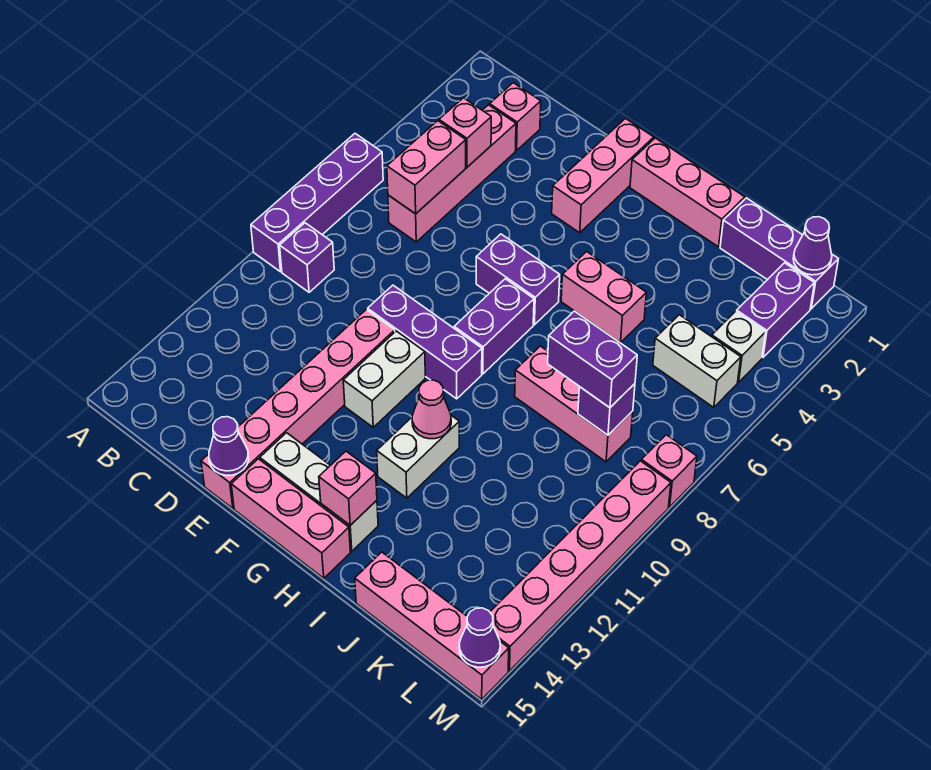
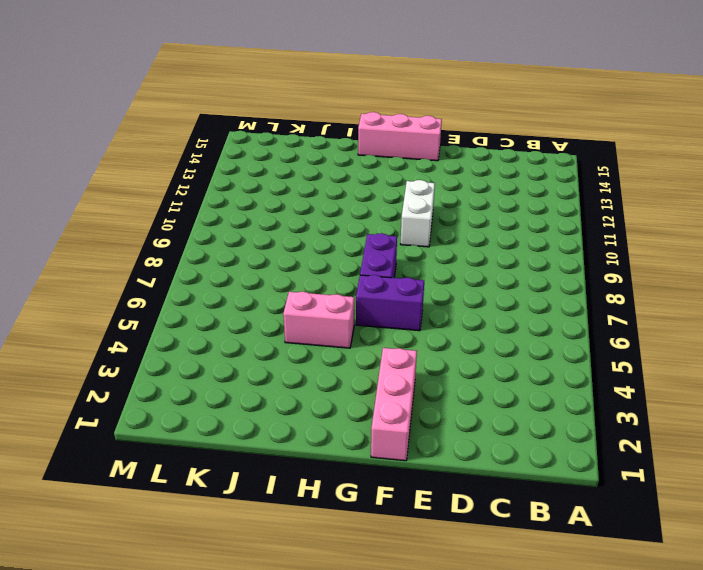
none -> purple brick A6:A9 level 1
none -> purple brick B9 level 1
none -> pink brick C2 level 1
none -> pink brick C3:C6 level 1

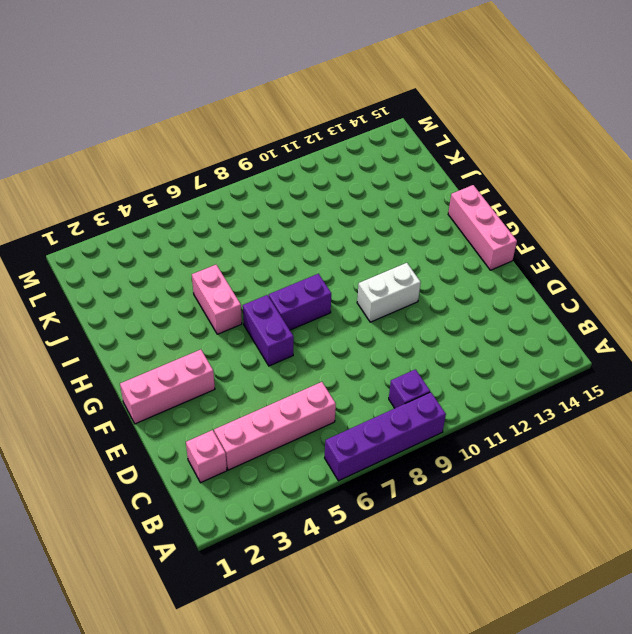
none -> purple brick E9:G9 level 1
none -> pink brick E10:E15 level 1
none -> white brick F14:H14 level 1
none -> pink brick G1:I1 level 1

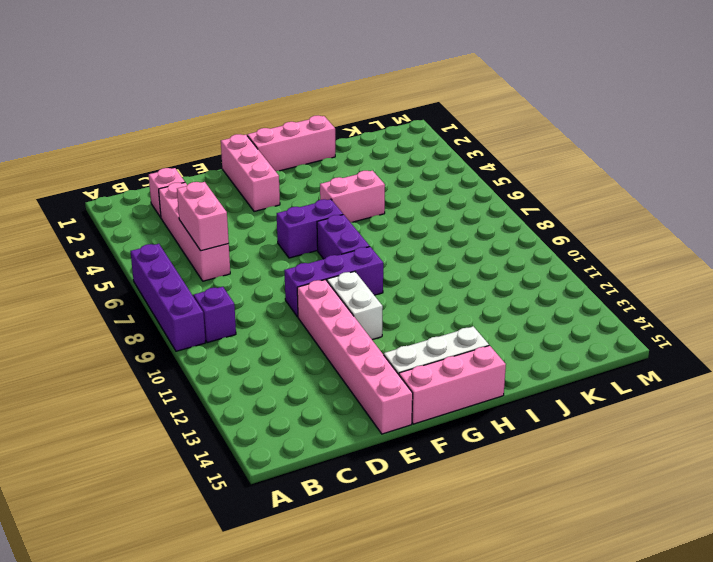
none -> white brick H11:H12 level 1
none -> pink brick I8:K8 level 1
none -> purple brick J1:L1 level 1
none -> pink brick J15:M15 level 1

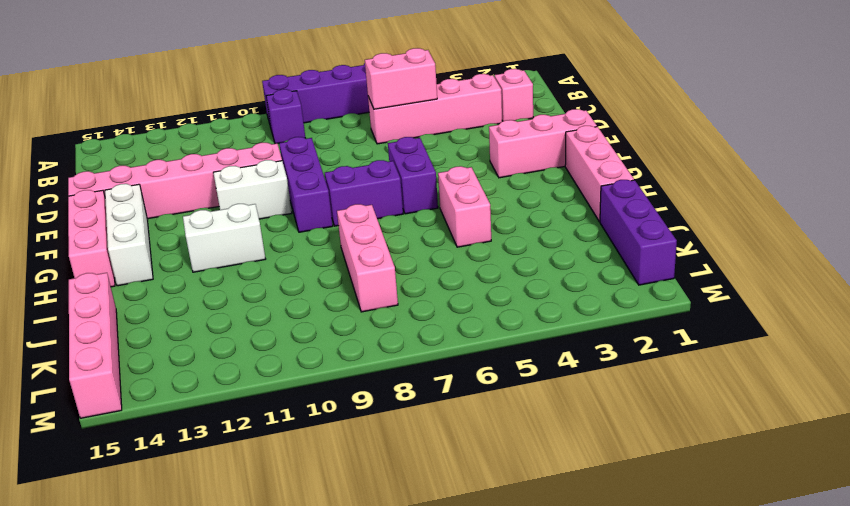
none -> white brick K5:L5 level 1
none -> purple brick L2:L3 level 1
none -> white brick L4 level 1
none -> pink brick M8 level 1

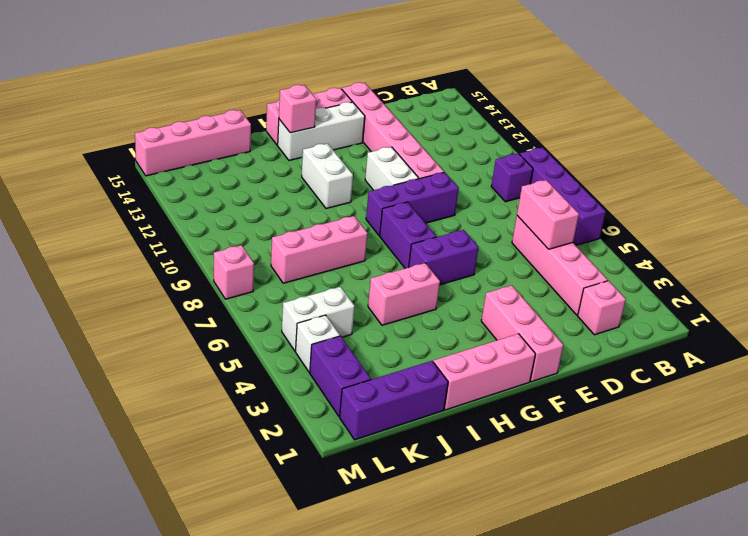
none -> pink brick M9:M14 level 1
none -> pink brick C4 level 2
none -> purple cone E15 level 2
none -> pink cone H11 level 2

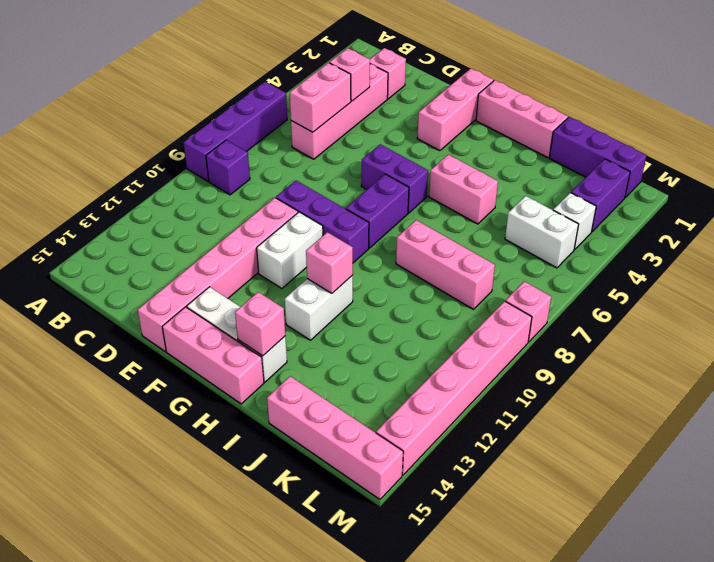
pink brick H11 level 2 -> pink cone H11 level 2
none -> purple cone E15 level 2
none -> purple brick K8 level 2
none -> purple cone L1 level 2
none -> purple cone M15 level 2

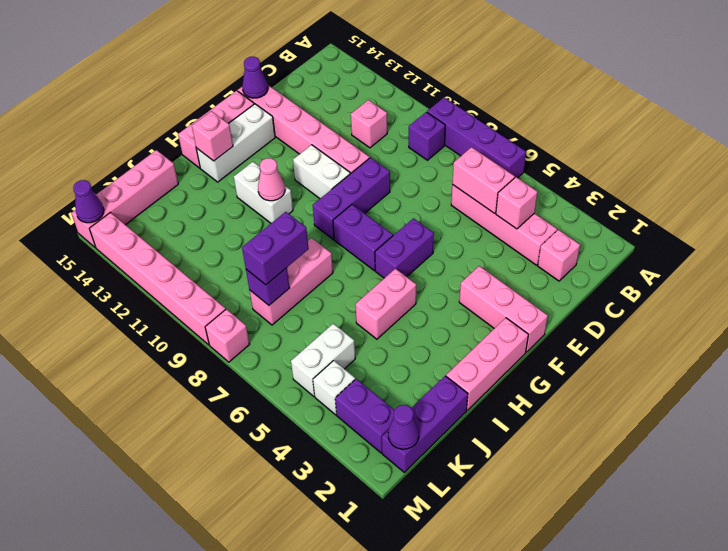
pink brick C11 level 1 -> none

